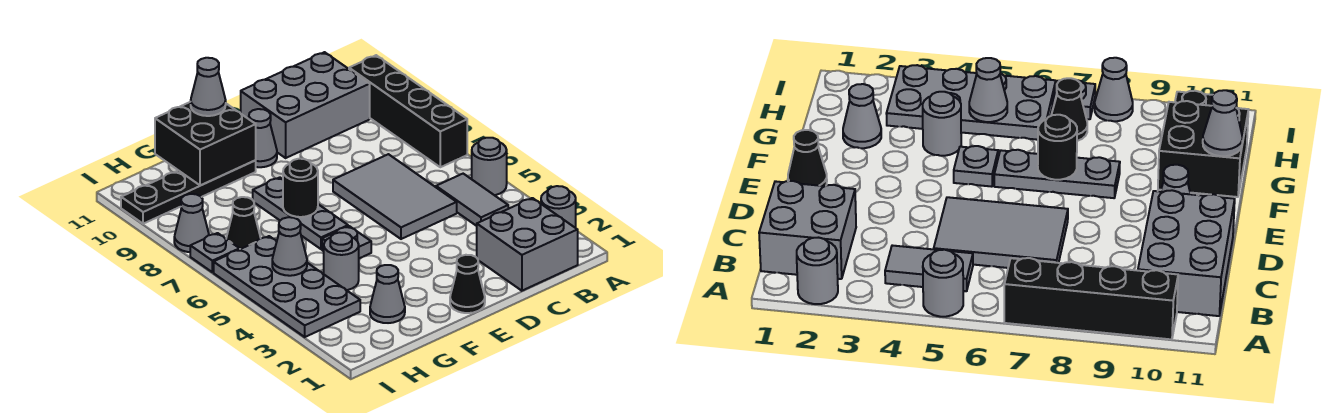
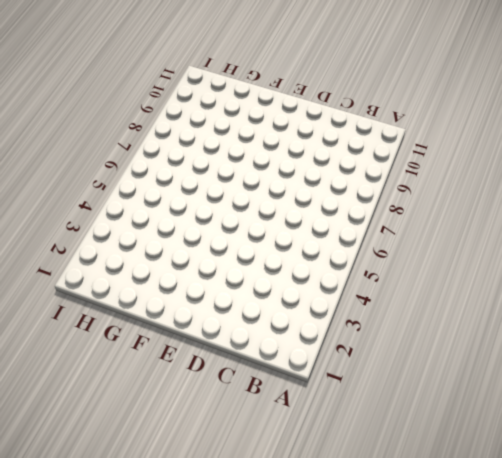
none -> grey round brick A2 level 1
none -> grey round brick A5 level 1
none -> black brick A7:A10 level 1

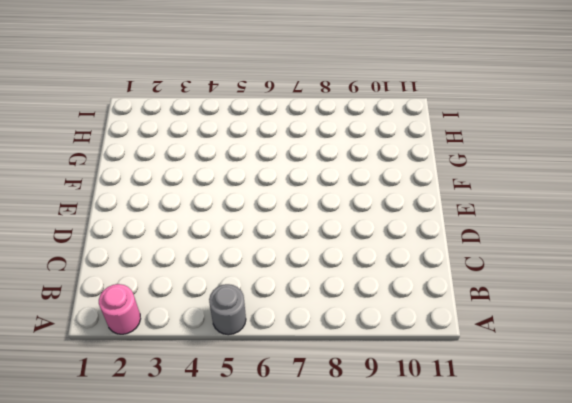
pink round brick A2 level 1 -> grey round brick A2 level 1
none -> black brick A7:A10 level 1
none -> grey brick B1:C2 level 1
none -> grey tile B4:B5 level 1

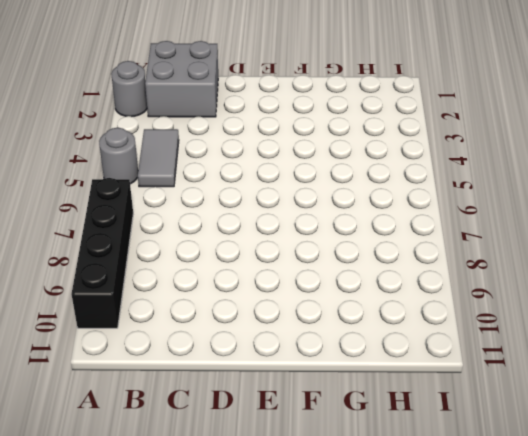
none -> grey brick B10:D11 level 1
none -> grey tile C5:D7 level 1
none -> black cone E1 level 1

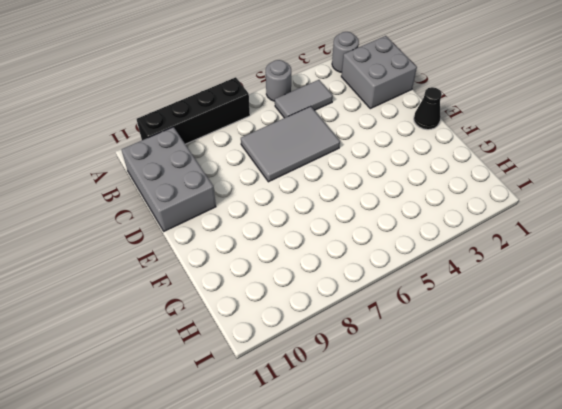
none -> grey cone E10 level 1
none -> grey plate F5 level 1
none -> grey plate F6:F8 level 1

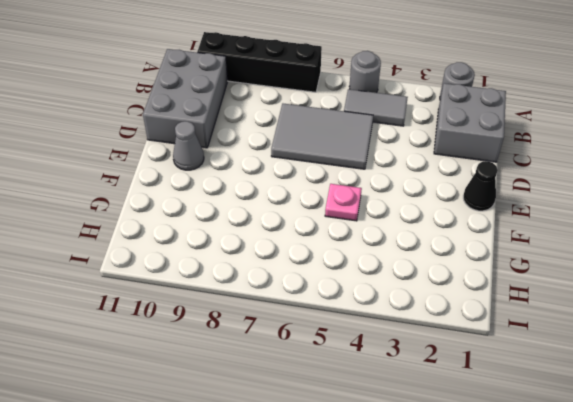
pink plate F5 level 1 -> grey plate F5 level 1
none -> grey plate F6:F8 level 1
none -> black plate F10:I10 level 1
none -> grey cone G2 level 1

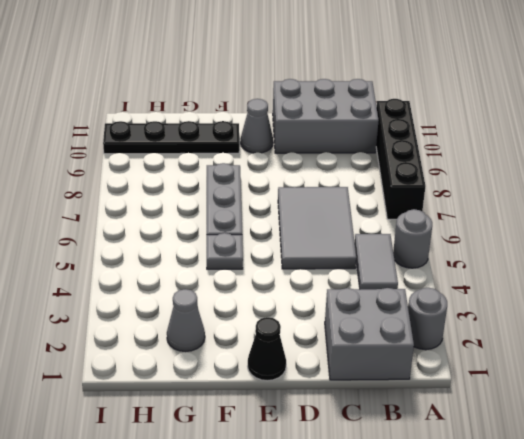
none -> grey round brick G4 level 1
none -> grey plate H3:I6 level 1
none -> black cone H7 level 1

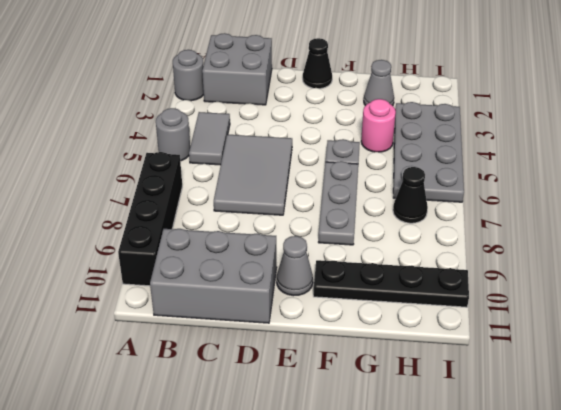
pink round brick G4 level 1 -> grey round brick G4 level 1
none -> grey plate I7 level 1
none -> grey cone I8 level 1
none -> black round brick F7 level 2

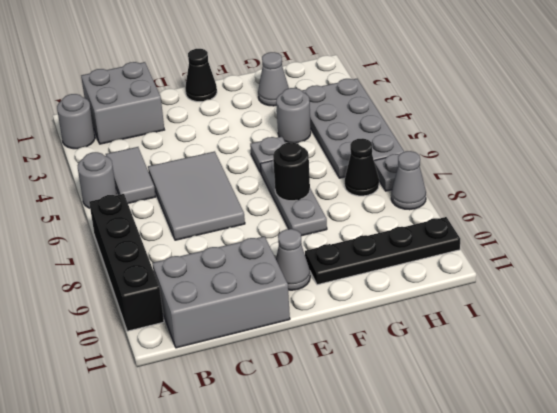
none -> black brick F10:G11 level 2
none -> grey cone H5 level 2
none -> grey cone F11 level 3

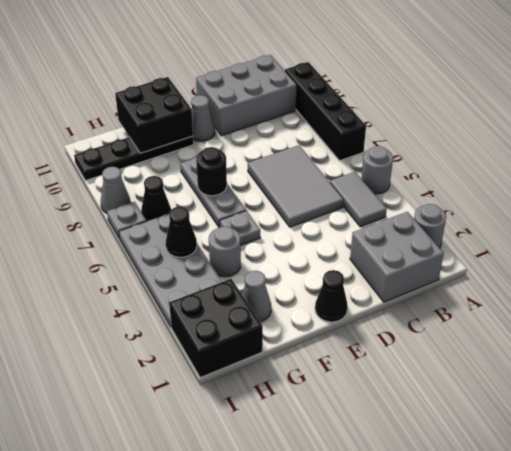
black brick H1:I2 level 1 -> none
black cone H5 level 2 -> grey cone H5 level 2
none -> grey cone F11 level 3

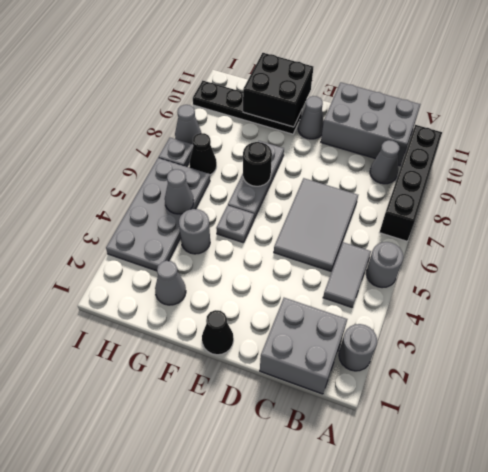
grey cone B9 level 1 -> grey cone F11 level 3

